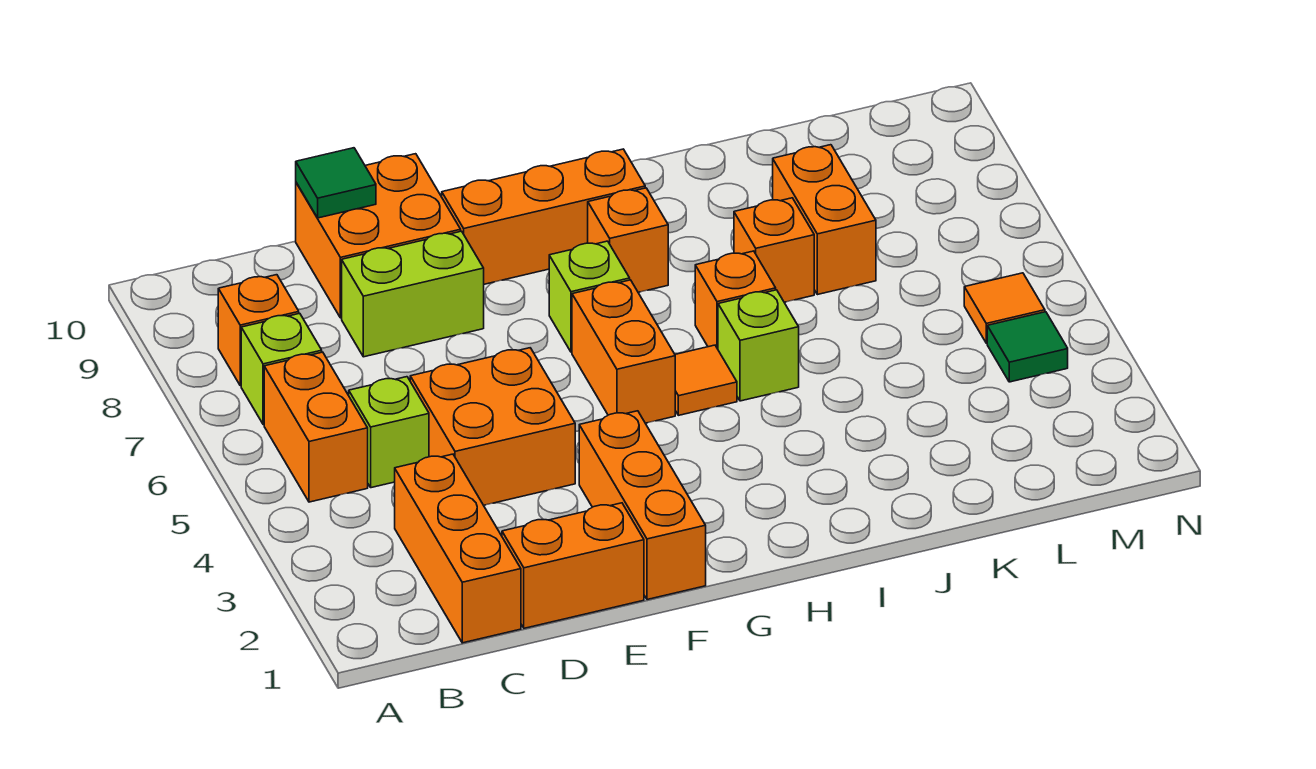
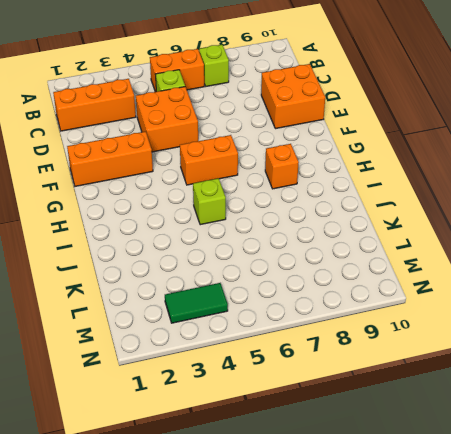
green tile M3:M4 level 1 -> green tile M4 level 1
none -> orange brick B8 level 1
none -> orange brick D1:E1 level 1
none -> lime brick D8:E8 level 1

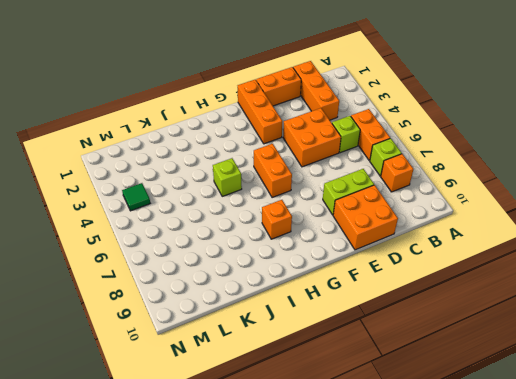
none -> orange brick F9:H9 level 1
none -> lime brick G7 level 1
none -> orange tile H5 level 1

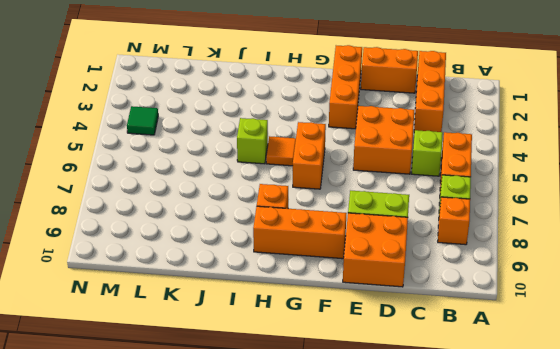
none -> lime brick G7 level 1
none -> orange brick I6 level 1
none -> orange brick J7 level 1

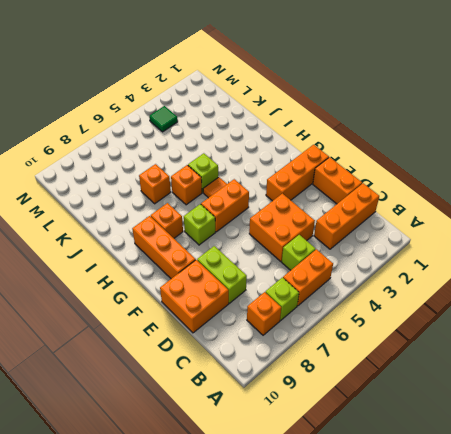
none -> orange brick K7:K8 level 1
none -> orange tile M5 level 1
none -> green tile D10 level 2

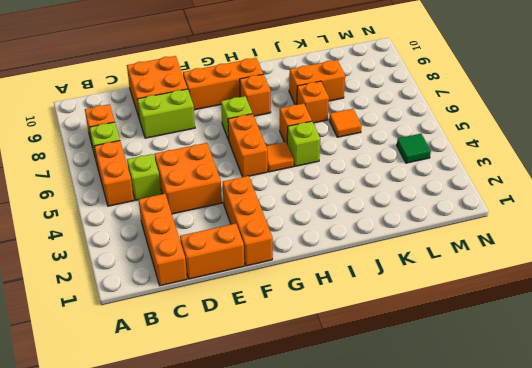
orange brick J8:K8 level 1 -> orange brick K7:K8 level 1
orange tile K6 level 1 -> orange tile M5 level 1
none -> green tile D10 level 2

